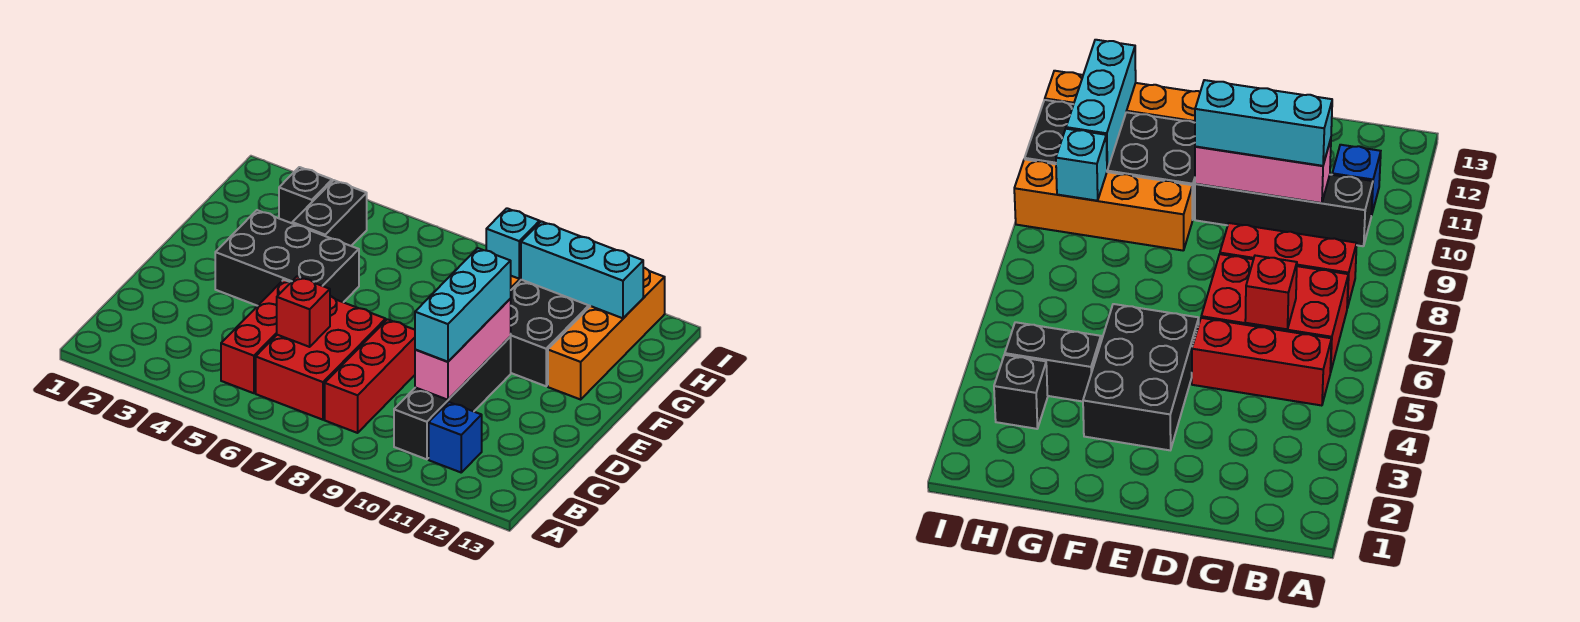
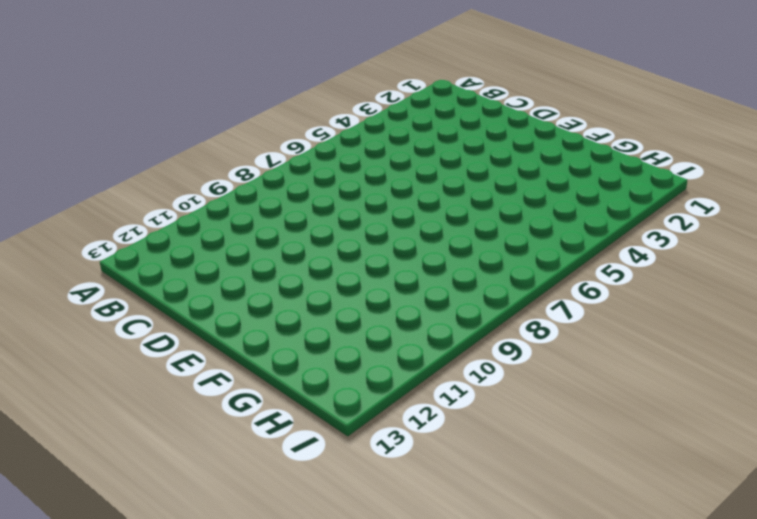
none -> red brick B5:D5 level 1
none -> red brick B6:D7 level 1
none -> red brick B8:D8 level 1

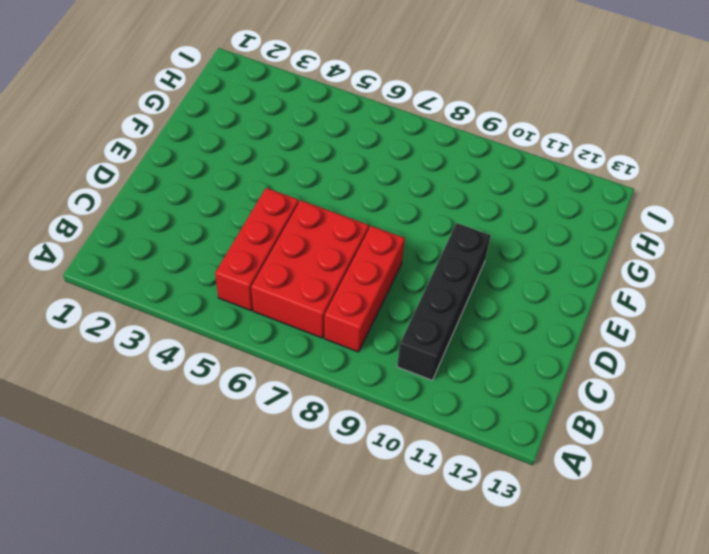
none -> blue brick B11 level 1
none -> black brick E3:F5 level 1
none -> orange brick F9:I9 level 1

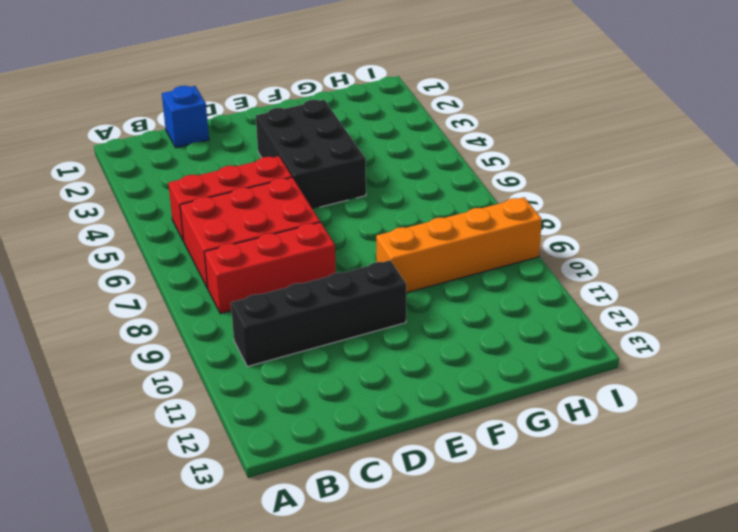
blue brick C1 level 1 -> blue brick B11 level 1
none -> black brick F10:I11 level 1
none -> orange brick F12:I12 level 1
none -> black brick G4:H4 level 1

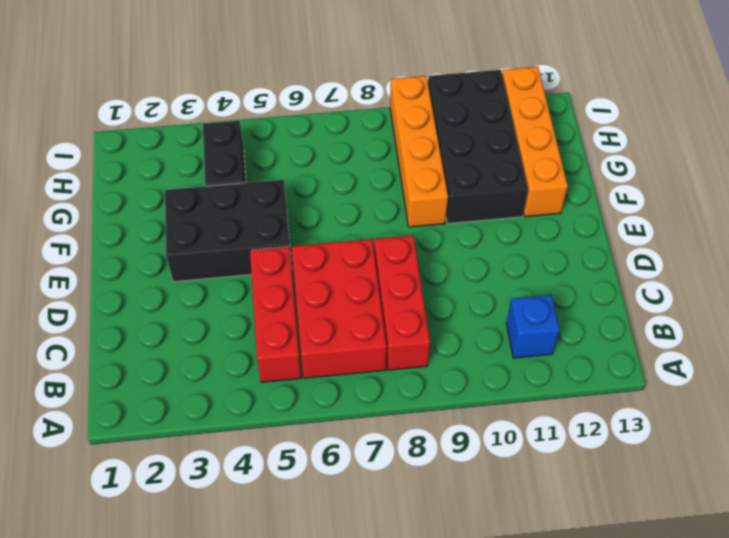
none -> black brick B10:E10 level 1
none -> black brick H3 level 1
none -> red brick C6 level 2

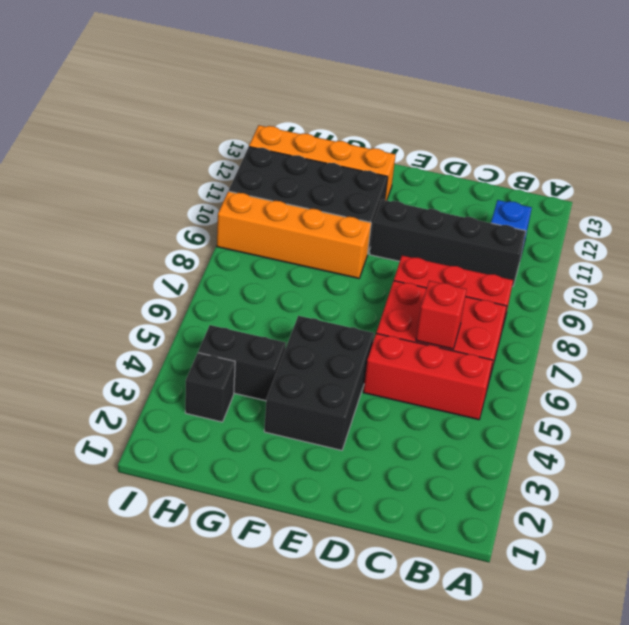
none -> pink brick C10:E10 level 2
none -> cyan brick H9 level 2
none -> cyan brick H10:H12 level 2

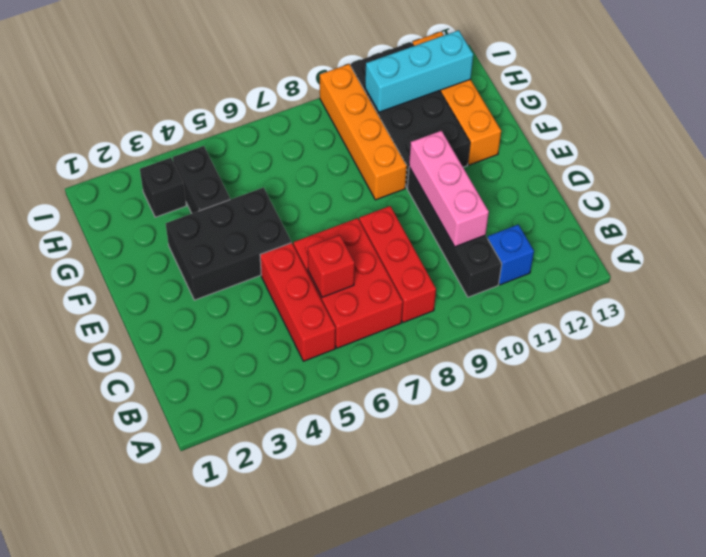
none -> cyan brick H9 level 2
none -> cyan brick C10:E10 level 3

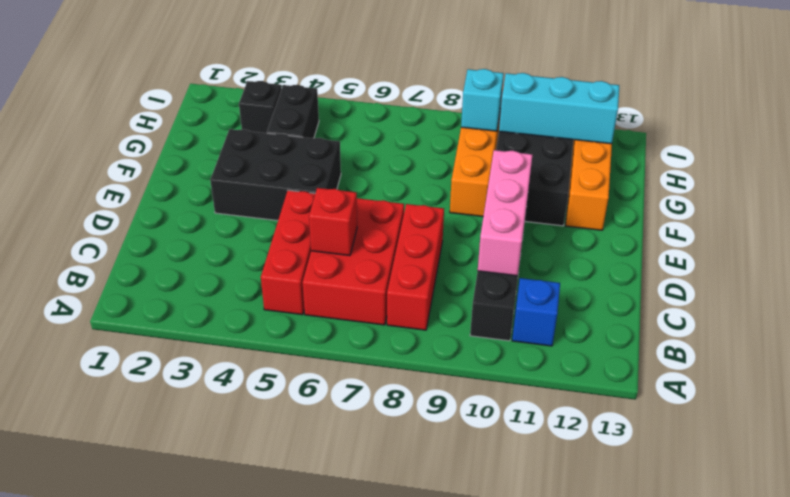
none -> cyan brick C10:E10 level 3

